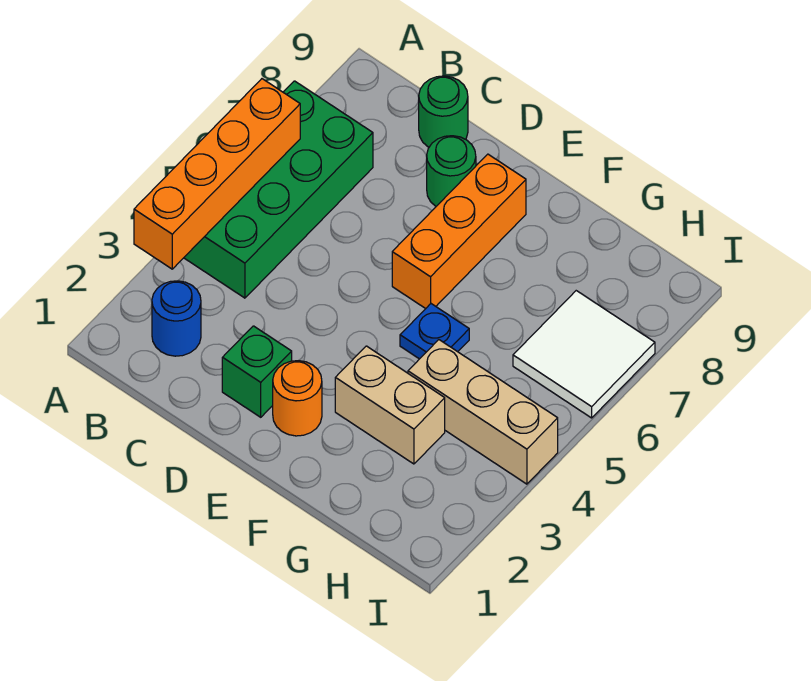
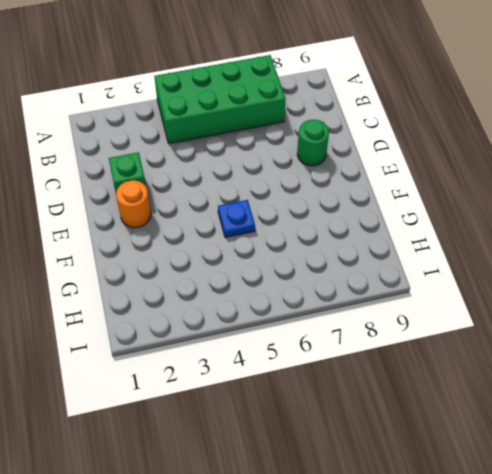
none -> blue round brick B2 level 1
none -> green round brick C9 level 1
none -> orange brick E6:E8 level 1

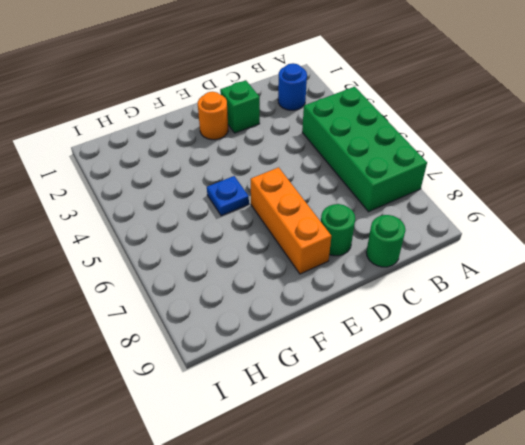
none -> tan brick F3:G3 level 1
none -> tan brick G4:I4 level 1
none -> white tile H6:I7 level 1

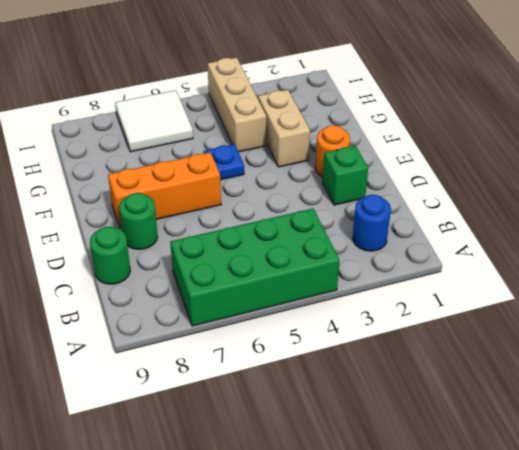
none -> orange brick A3:A6 level 2

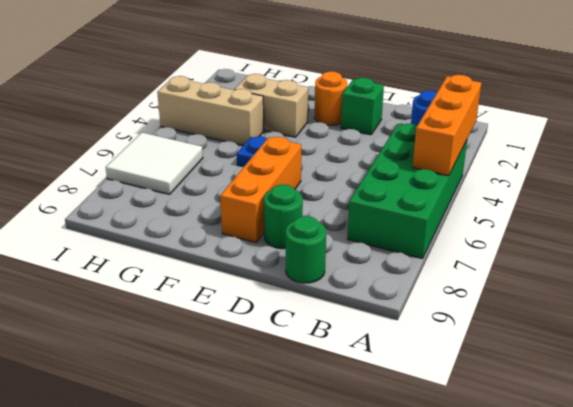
orange brick A3:A5 level 2 -> orange brick A3:A6 level 2

